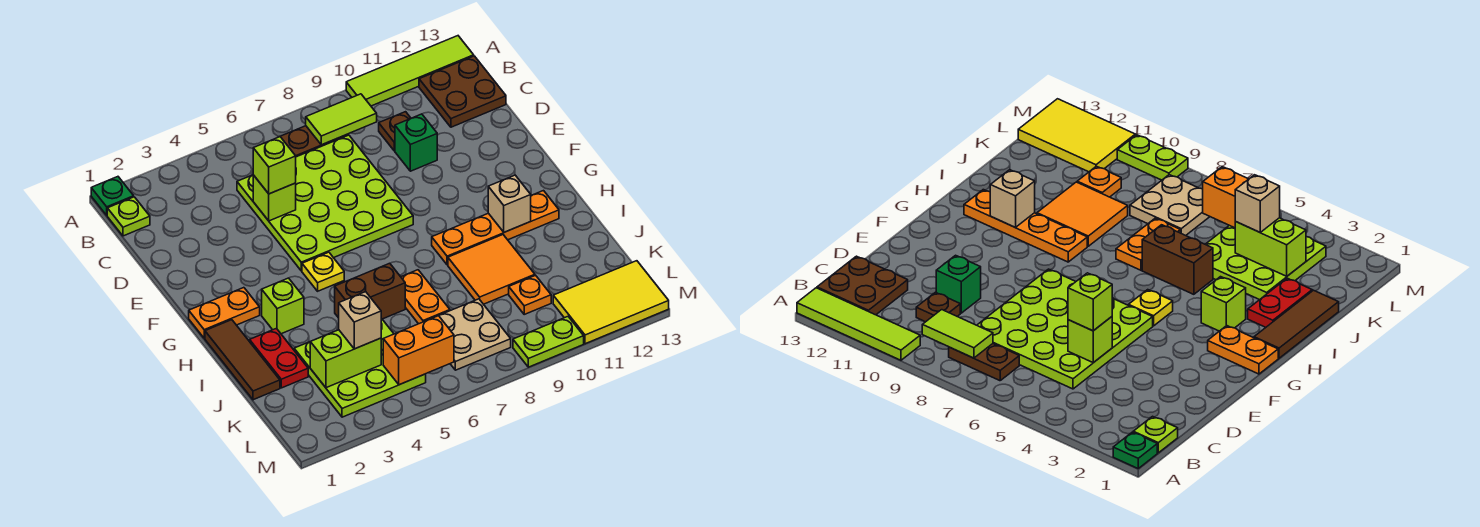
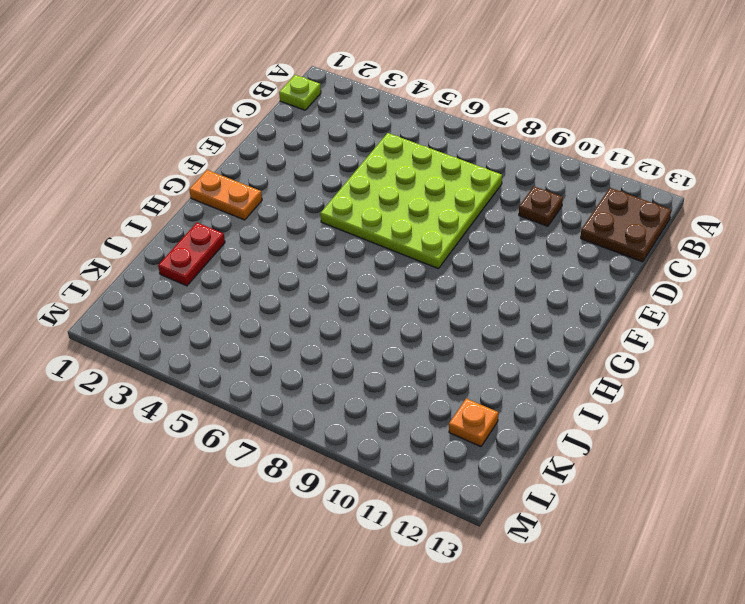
orange plate K12 level 1 -> orange plate K10 level 1
none -> green plate A1 level 1
none -> lime tile A10:A13 level 1
none -> brown plate B7:B8 level 1

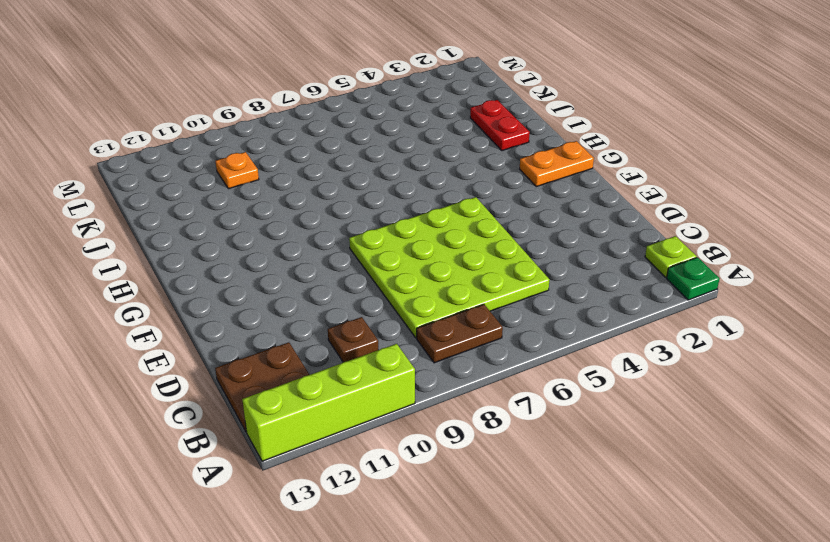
lime brick A10:A13 level 1 -> lime tile A10:A13 level 1
none -> green brick D10 level 1
none -> yellow plate G5 level 1
none -> brown tile H1:J1 level 1

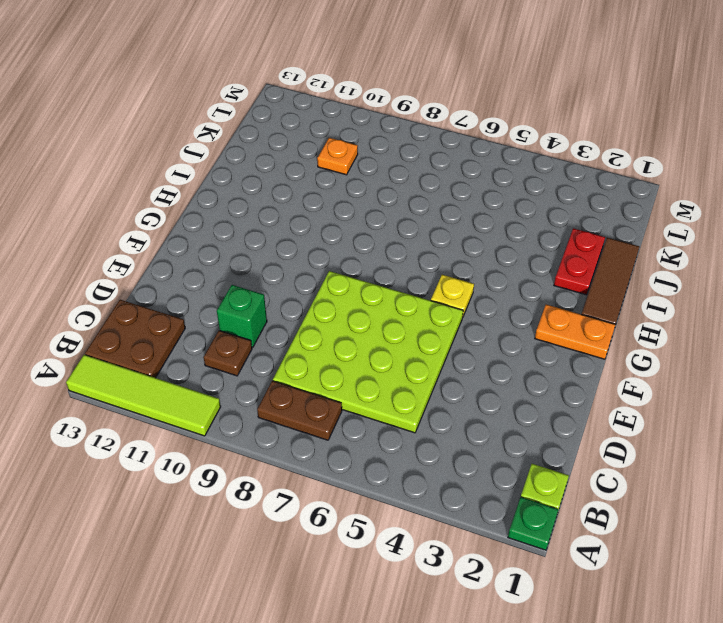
none -> lime brick H3 level 1
none -> orange plate H9:H12 level 1
none -> brown brick I5:I6 level 1

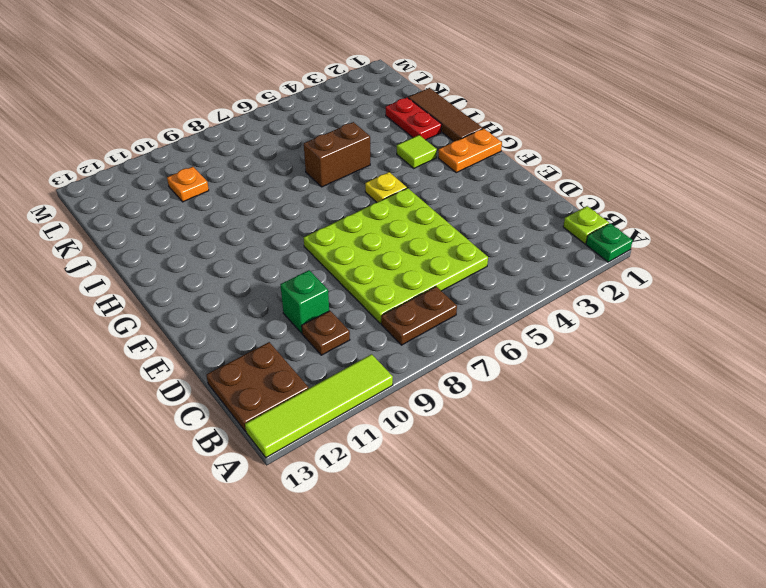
lime tile H3 level 1 -> lime brick H3 level 1
none -> orange plate H9:H12 level 1
none -> orange plate I7:J7 level 1
none -> orange tile I9:J10 level 1

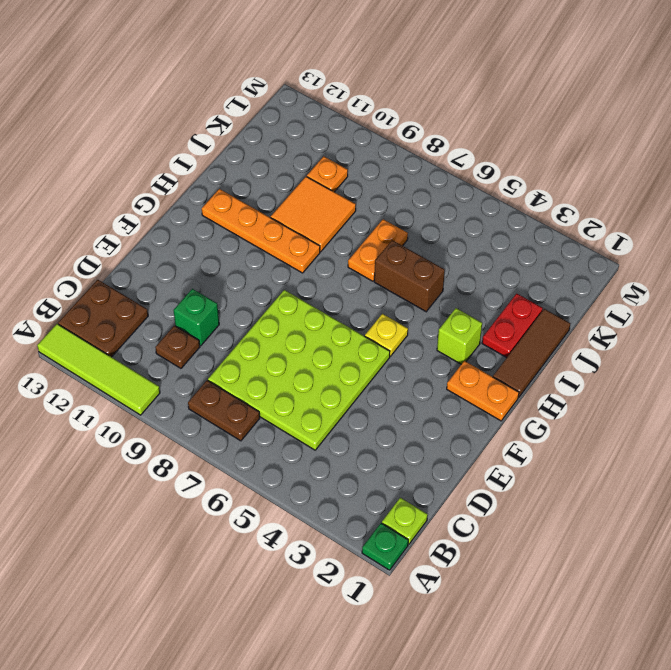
none -> lime plate J3:L5 level 1
none -> tan plate K7:L8 level 1
none -> yellow tile L11:M13 level 1

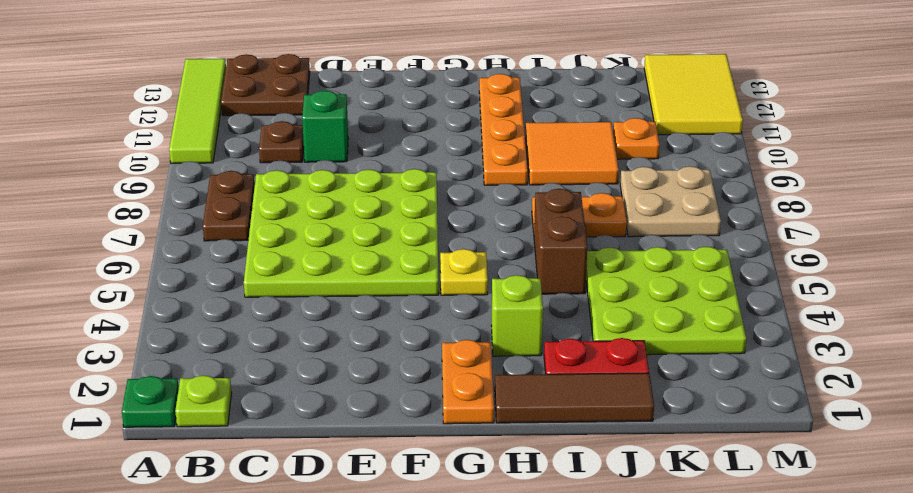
none -> lime plate M9:M10 level 1
none -> lime tile B8:B9 level 2
none -> lime brick D5 level 2

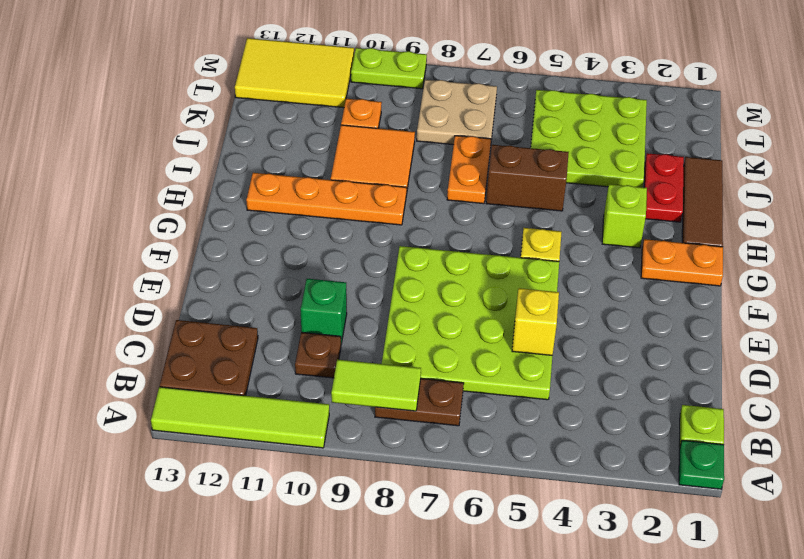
yellow brick D5 level 2 -> lime brick D5 level 2
none -> tan brick H11 level 2
none -> lime brick K3:K4 level 2
none -> orange brick L5:L6 level 2

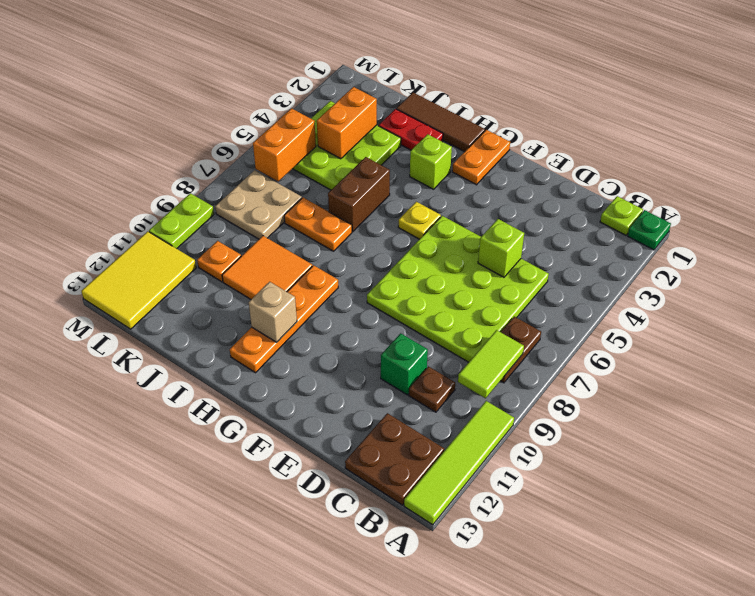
orange brick K3:K4 level 2 -> lime brick K3:K4 level 2
none -> lime brick D5 level 3
none -> tan brick K4 level 3

